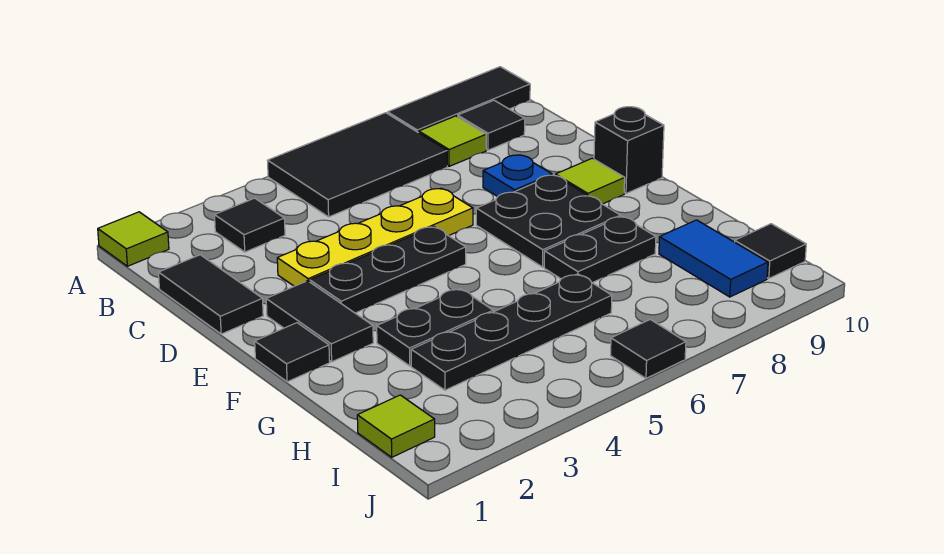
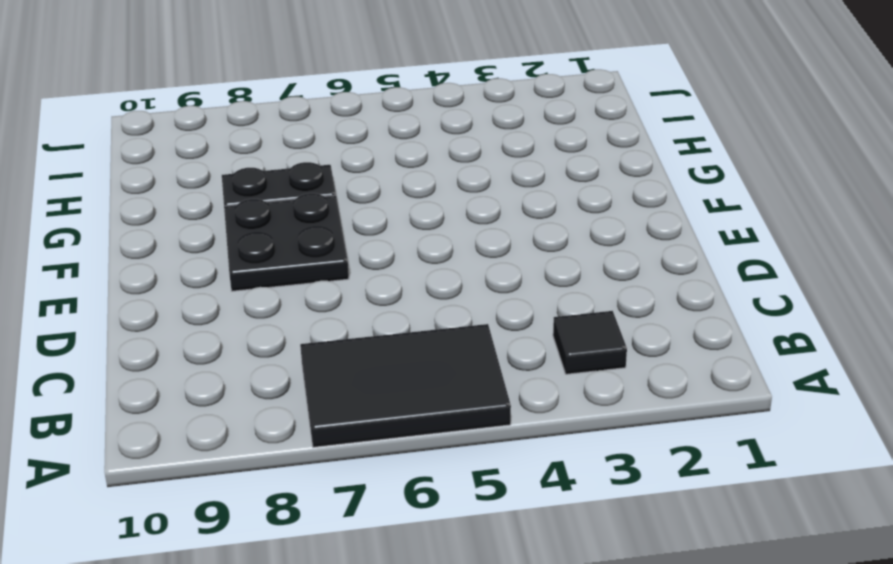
none -> lime tile A1 level 1
none -> black tile A8:A10 level 1
none -> lime tile B8 level 1

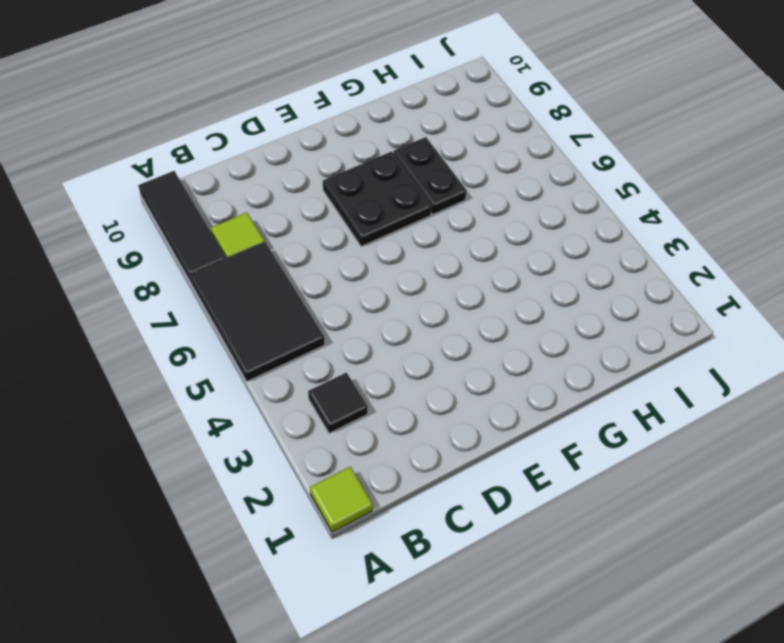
none -> black tile B9 level 1
none -> black tile C1:D1 level 1
none -> yellow plate D3:D6 level 1

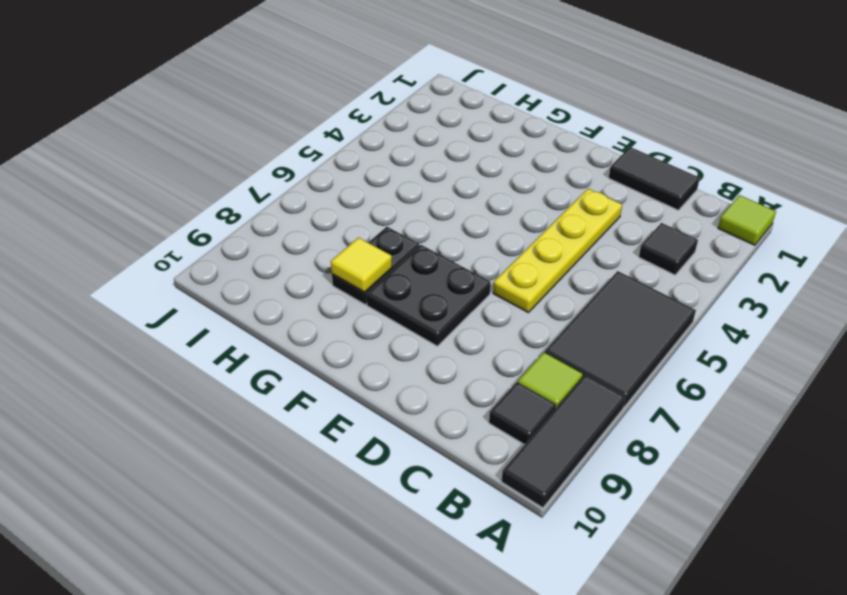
yellow tile G8 level 2 -> none
none -> blue plate D8 level 1
none -> black tile E2:F2 level 1
none -> black plate E3:E5 level 1

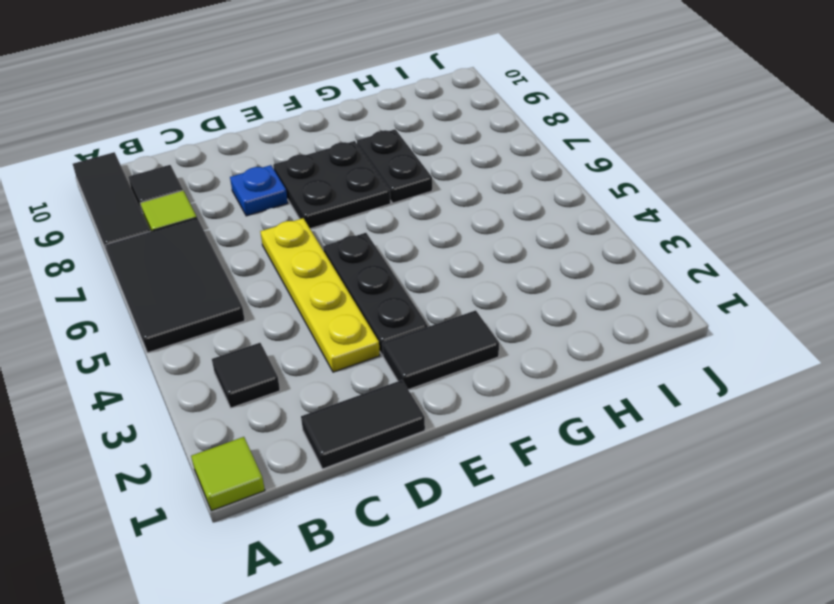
none -> lime tile E9 level 1
none -> black brick E10 level 1
none -> black tile F1 level 1

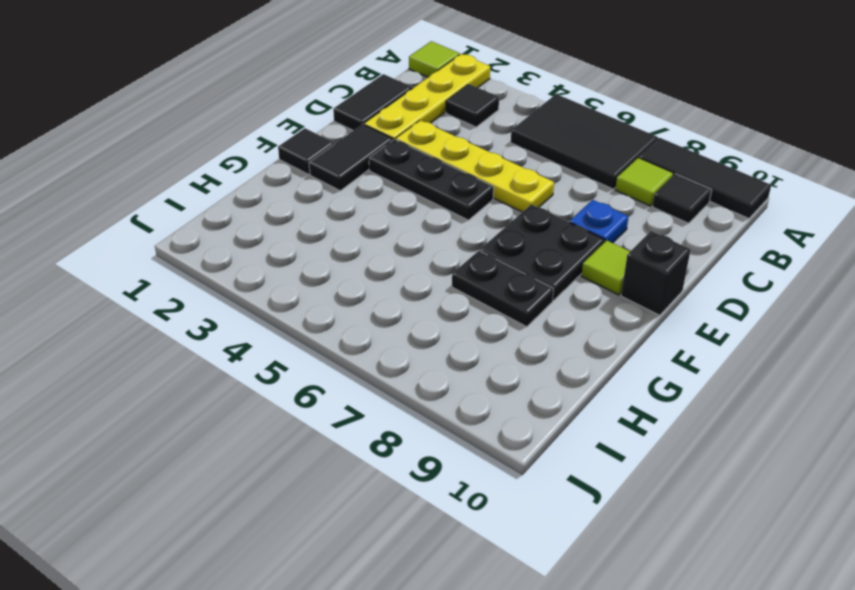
yellow plate A2:D2 level 1 -> none
none -> black plate G3:G4 level 1
none -> black plate H3:H6 level 1
none -> blue tile H9:I9 level 1

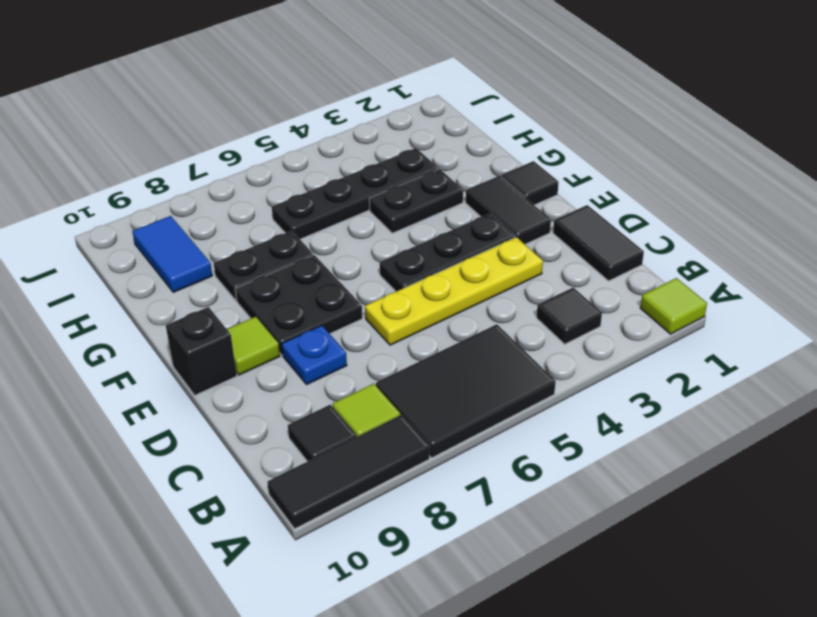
none -> lime tile I1 level 1
none -> black tile I10 level 1
none -> black tile J6 level 1

